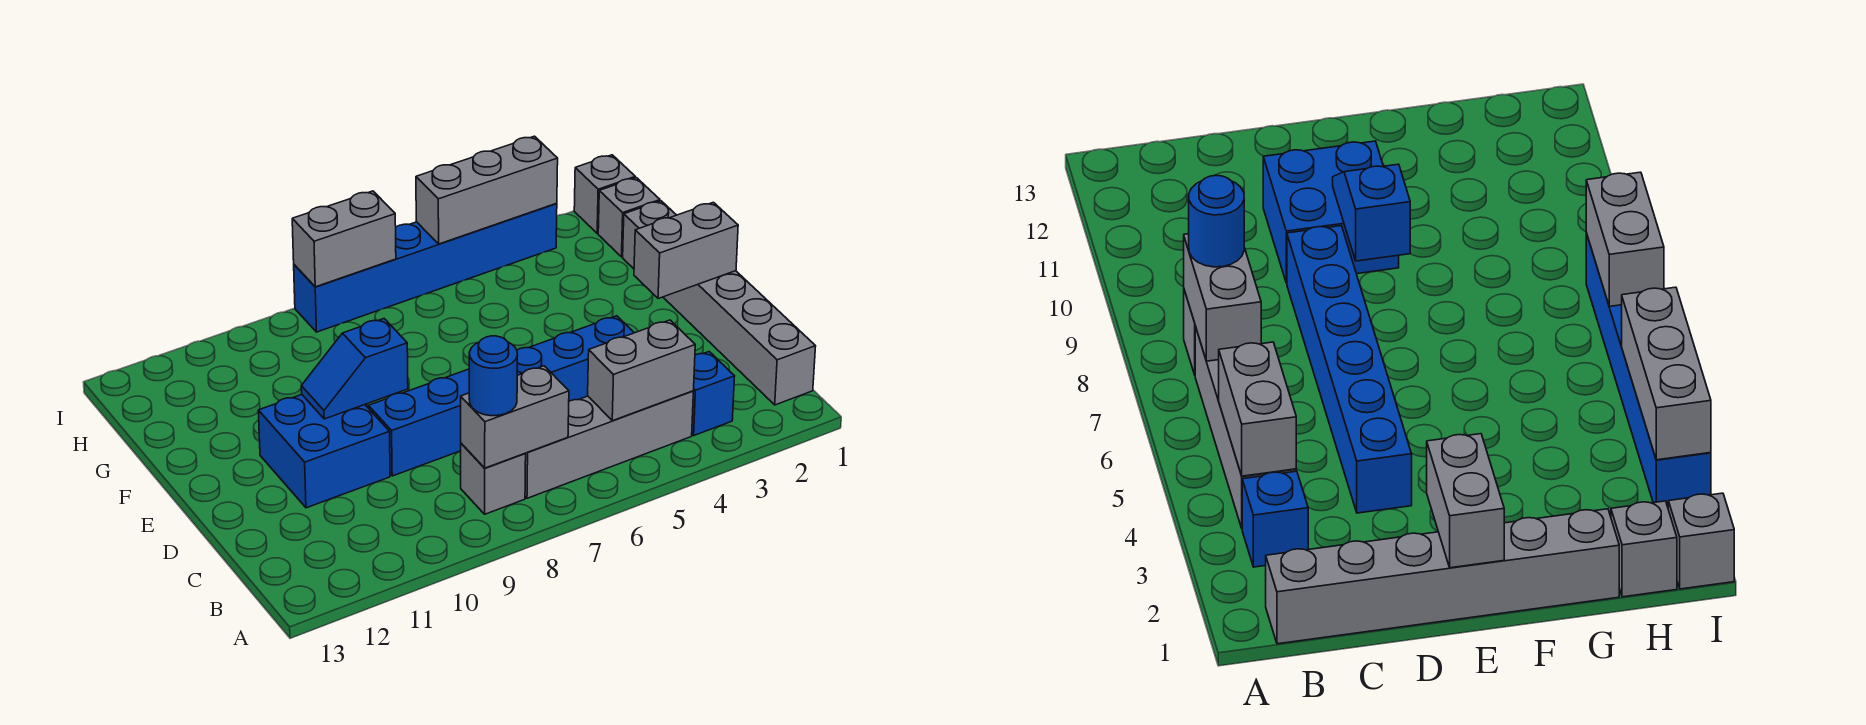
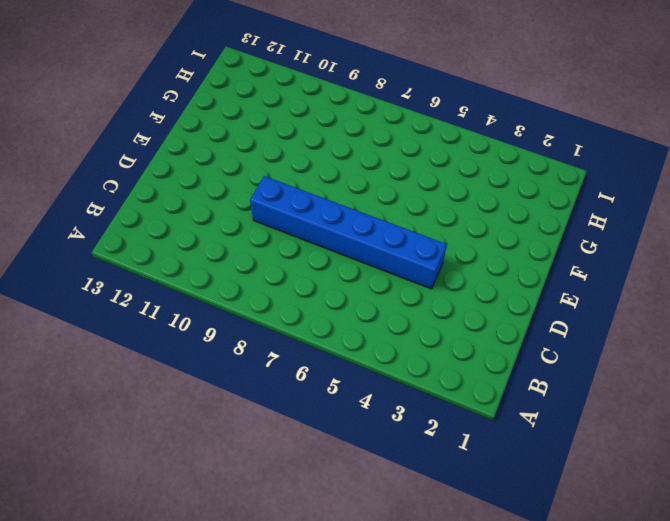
none -> grey brick B1:G1 level 1
none -> blue brick B3 level 1
none -> grey brick B4:B7 level 1

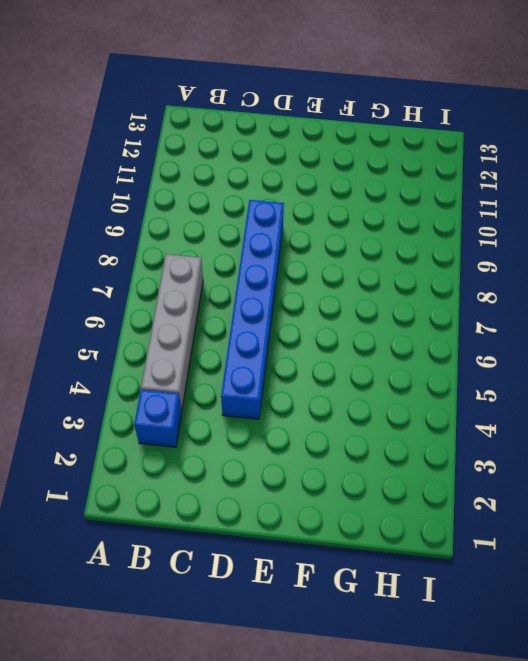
none -> grey brick B1:G1 level 1
none -> grey brick B8 level 1
none -> blue brick D10:E11 level 1

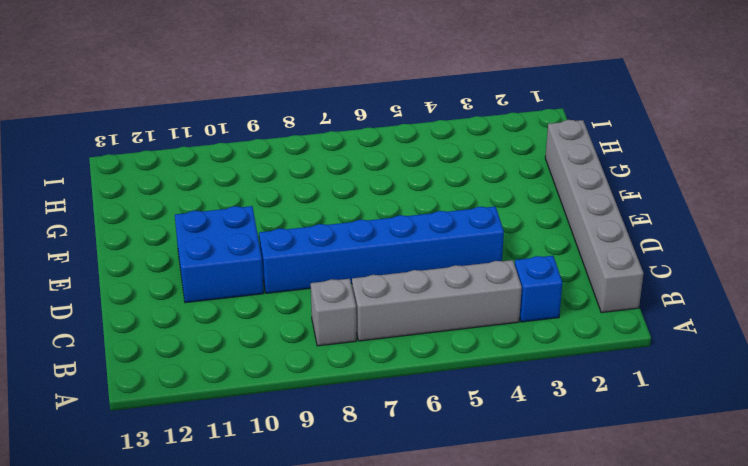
none -> grey brick H1 level 1
none -> grey brick I1 level 1
none -> blue brick I3:I8 level 1

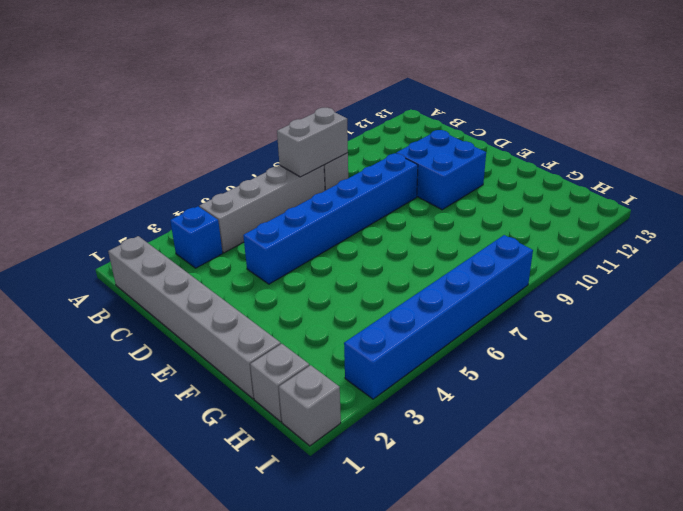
none -> grey brick B4:B5 level 2
none -> grey brick E1:E2 level 2
none -> blue slope E9:E10 level 2 top 9

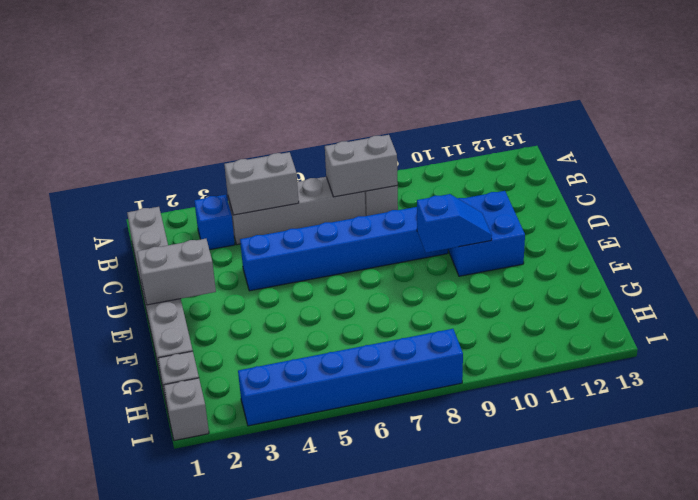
none -> grey brick I3:I5 level 2
none -> grey brick I7:I8 level 2
none -> blue round brick B8 level 3

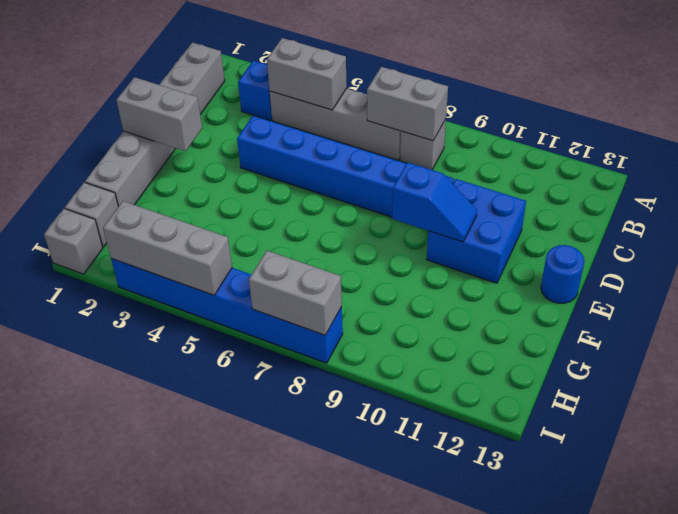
blue round brick E13 level 1 -> blue round brick B8 level 3

